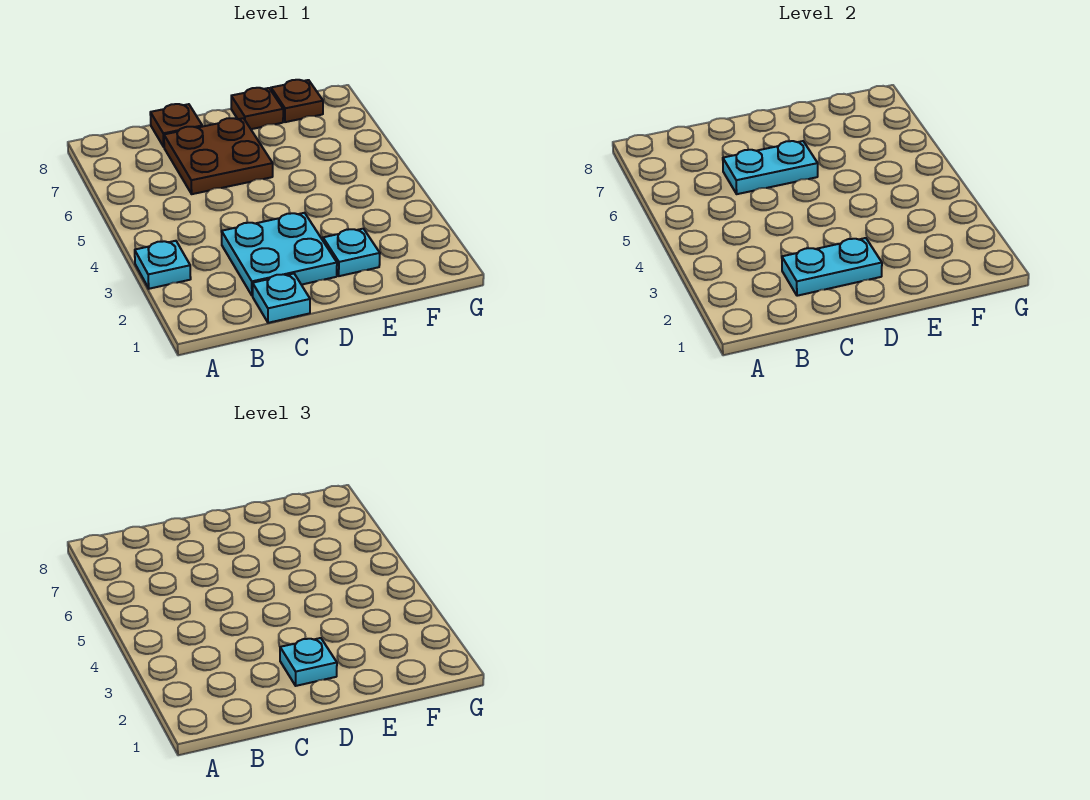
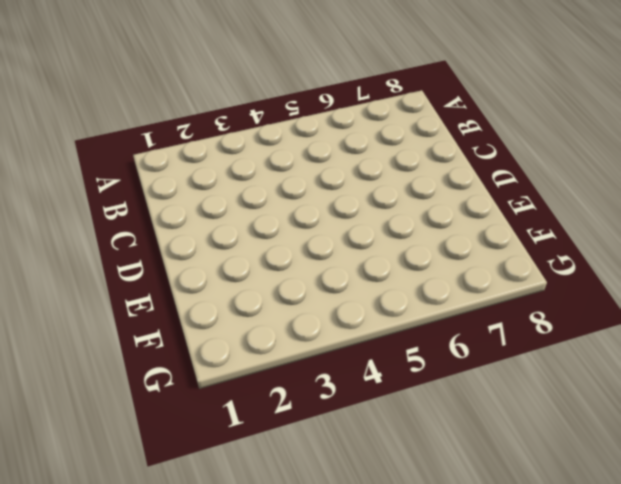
none -> cyan plate A3 level 1
none -> cyan plate C1 level 1

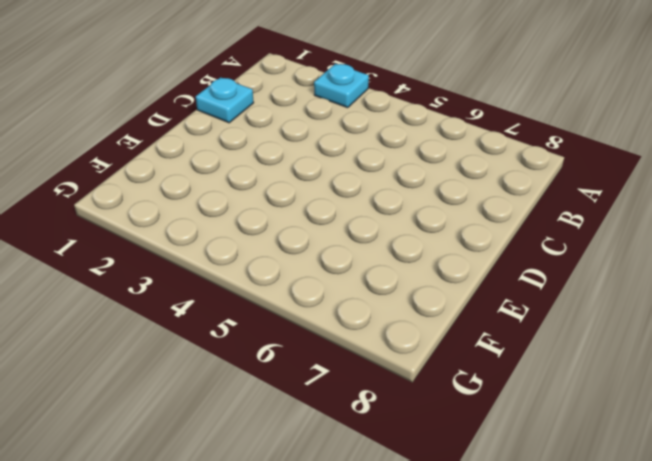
none -> cyan plate C2:D3 level 1
none -> brown plate C6:D7 level 1

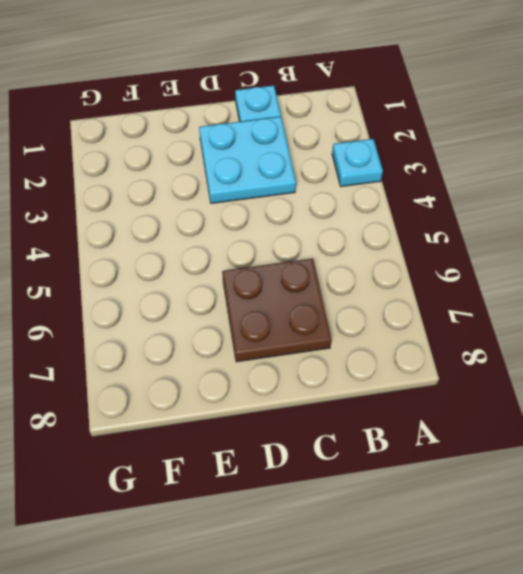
none -> brown plate C8 level 1
none -> cyan plate E2 level 1

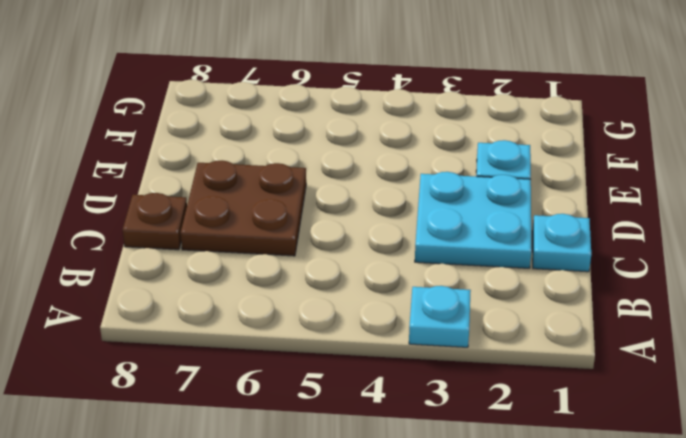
none -> brown plate E8 level 1
none -> brown plate F8 level 1

